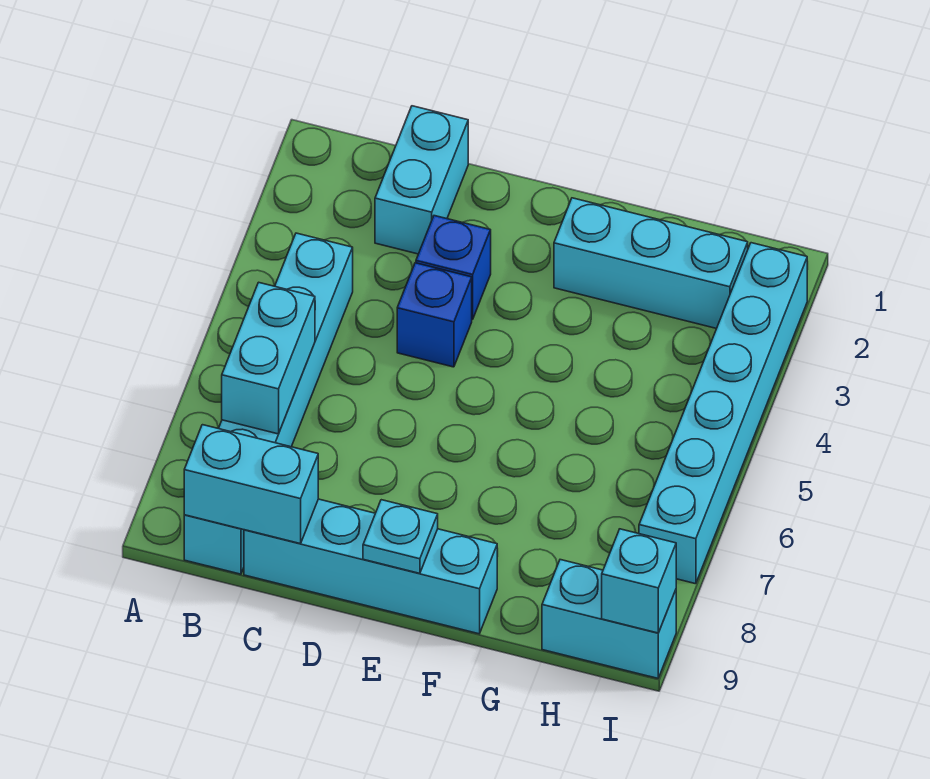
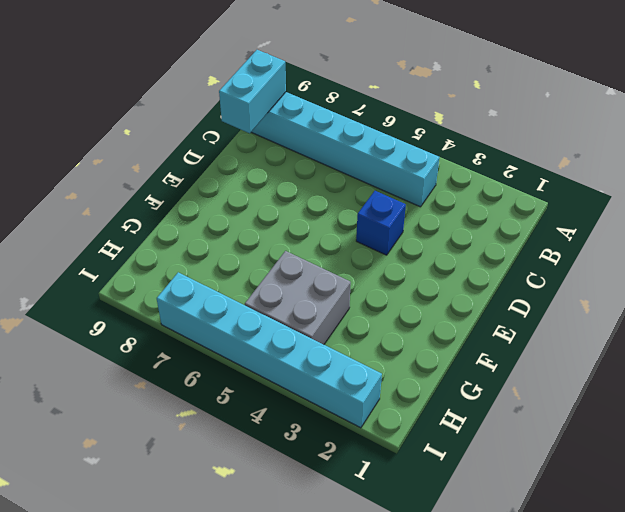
grey brick G4:H5 level 1 -> none
none -> cyan brick C1:C2 level 1
none -> cyan brick C9:F9 level 1
none -> blue brick D3 level 1

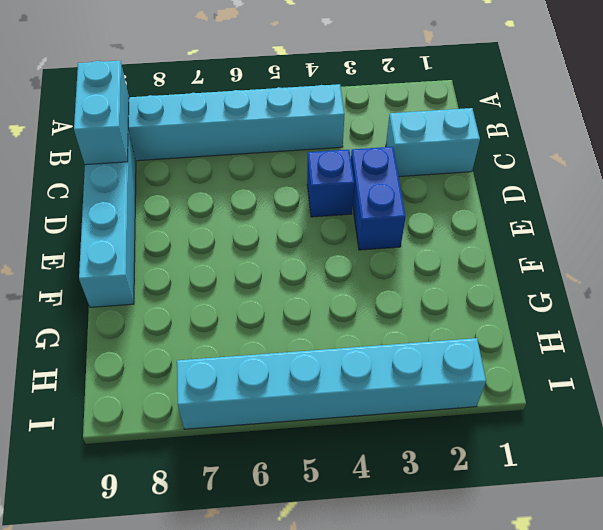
blue brick D3:E3 level 1 -> blue brick D3 level 1
none -> cyan brick F2:H2 level 1
none -> cyan brick H9:I9 level 1
none -> cyan brick B6:B7 level 2

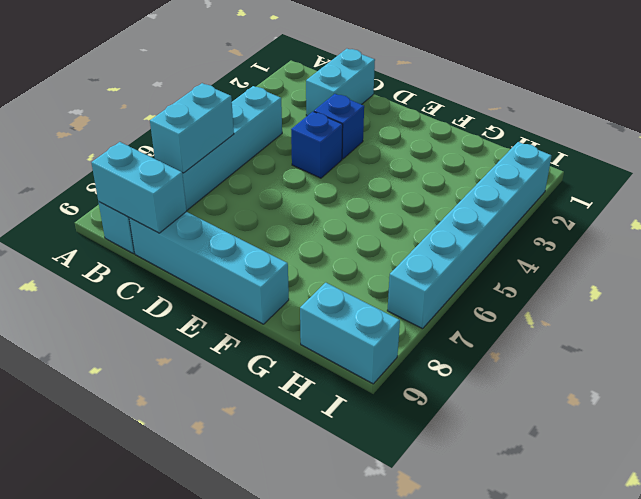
none -> cyan brick F2:H2 level 1
none -> cyan plate E9 level 2
none -> cyan brick I9 level 2

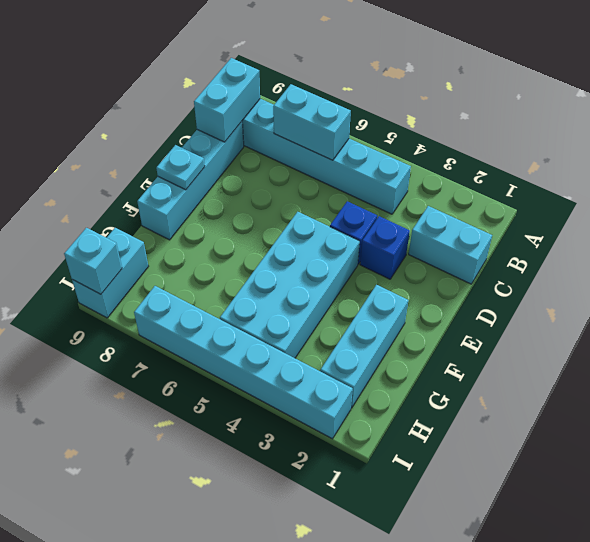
cyan brick E4:H5 level 1 -> none

